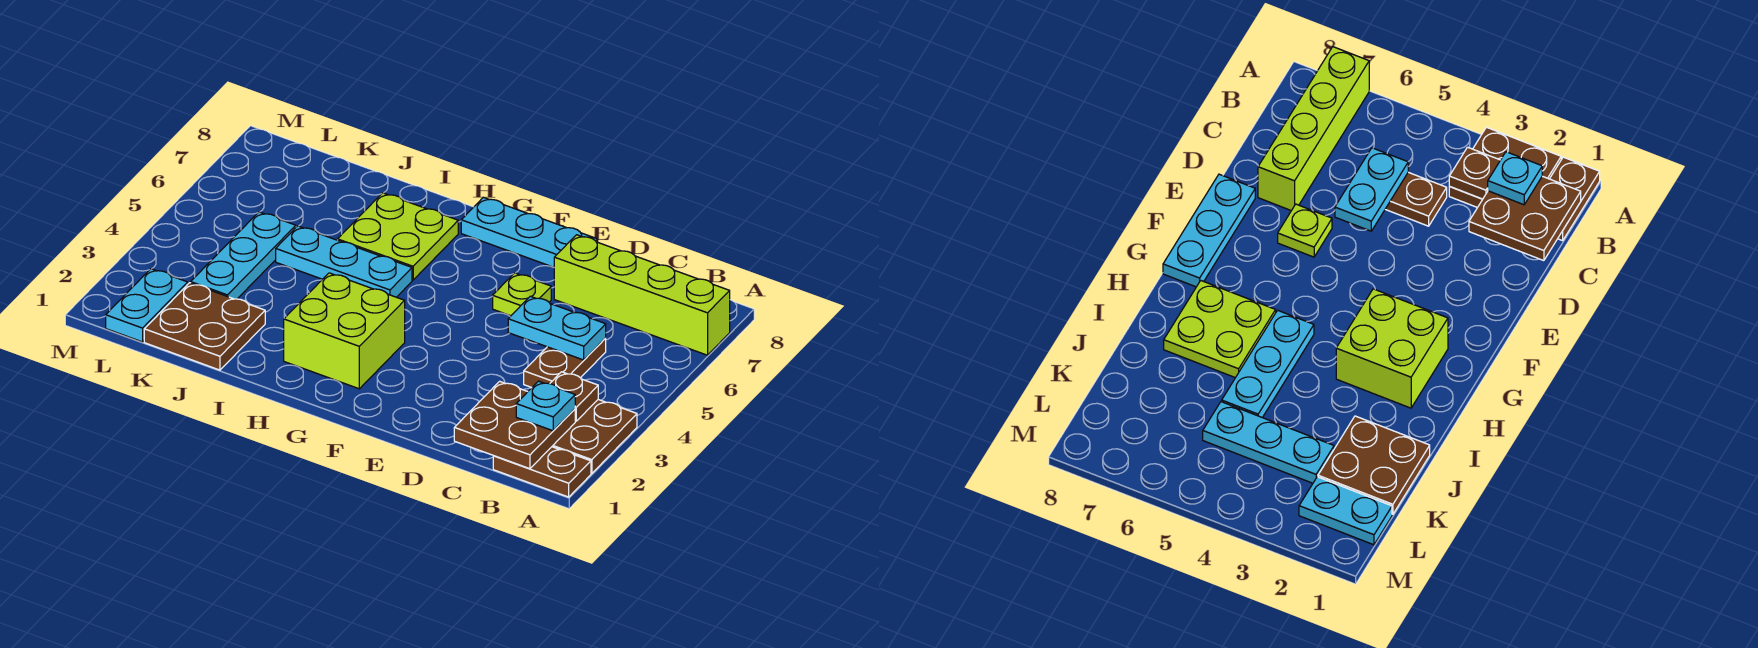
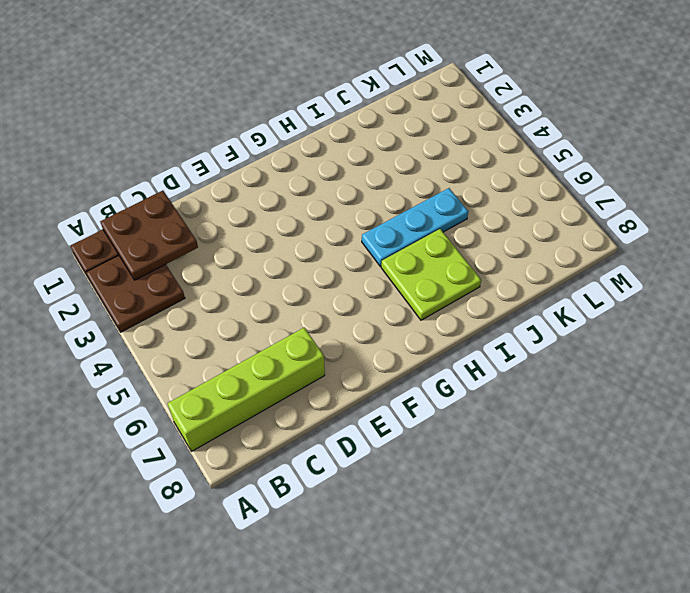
none -> brown plate C4:C5 level 1
none -> lime plate E6 level 1
none -> cyan plate E8:G8 level 1

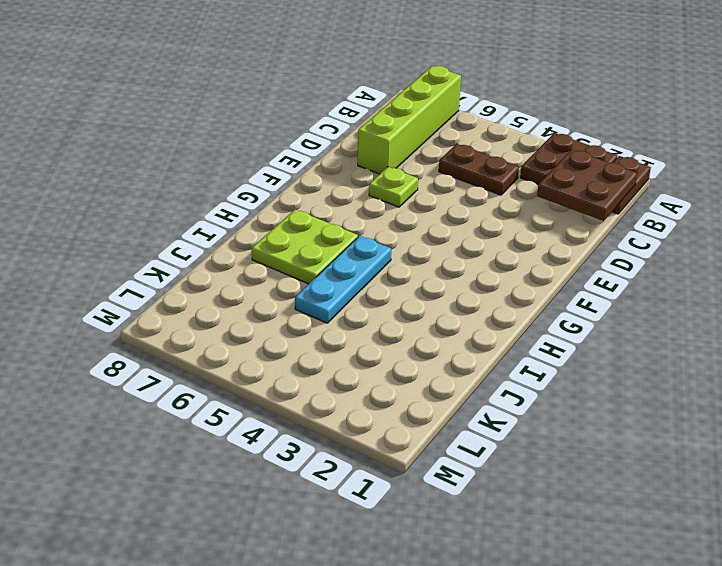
none -> cyan plate E8:G8 level 1
none -> lime brick G2:H3 level 1
none -> brown plate J1:K2 level 1

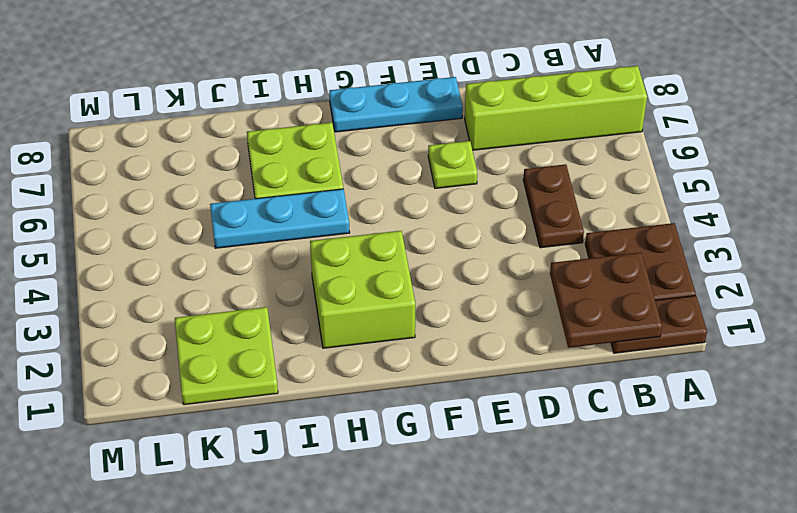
lime plate J1:K2 level 1 -> brown plate J1:K2 level 1
none -> cyan plate K3:K5 level 1
none -> cyan plate L1:L2 level 1
none -> brown plate B3 level 2

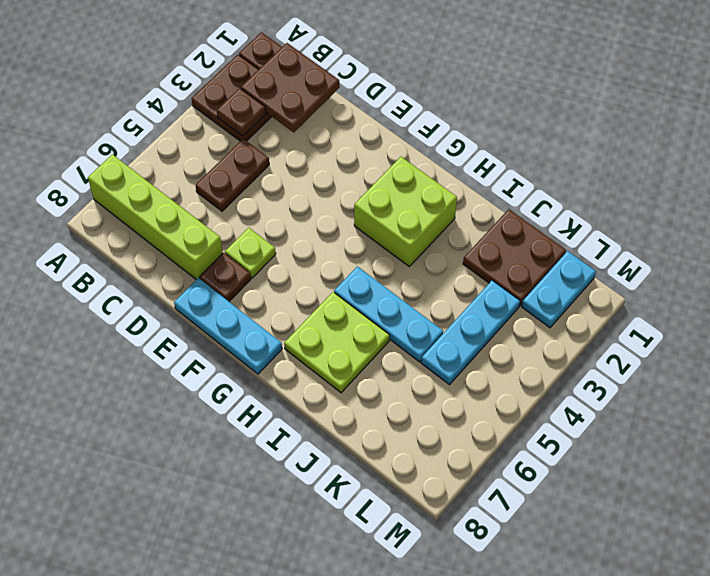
brown plate E7 level 1 -> none
none -> cyan plate C5:D5 level 2
none -> cyan plate B2 level 3

